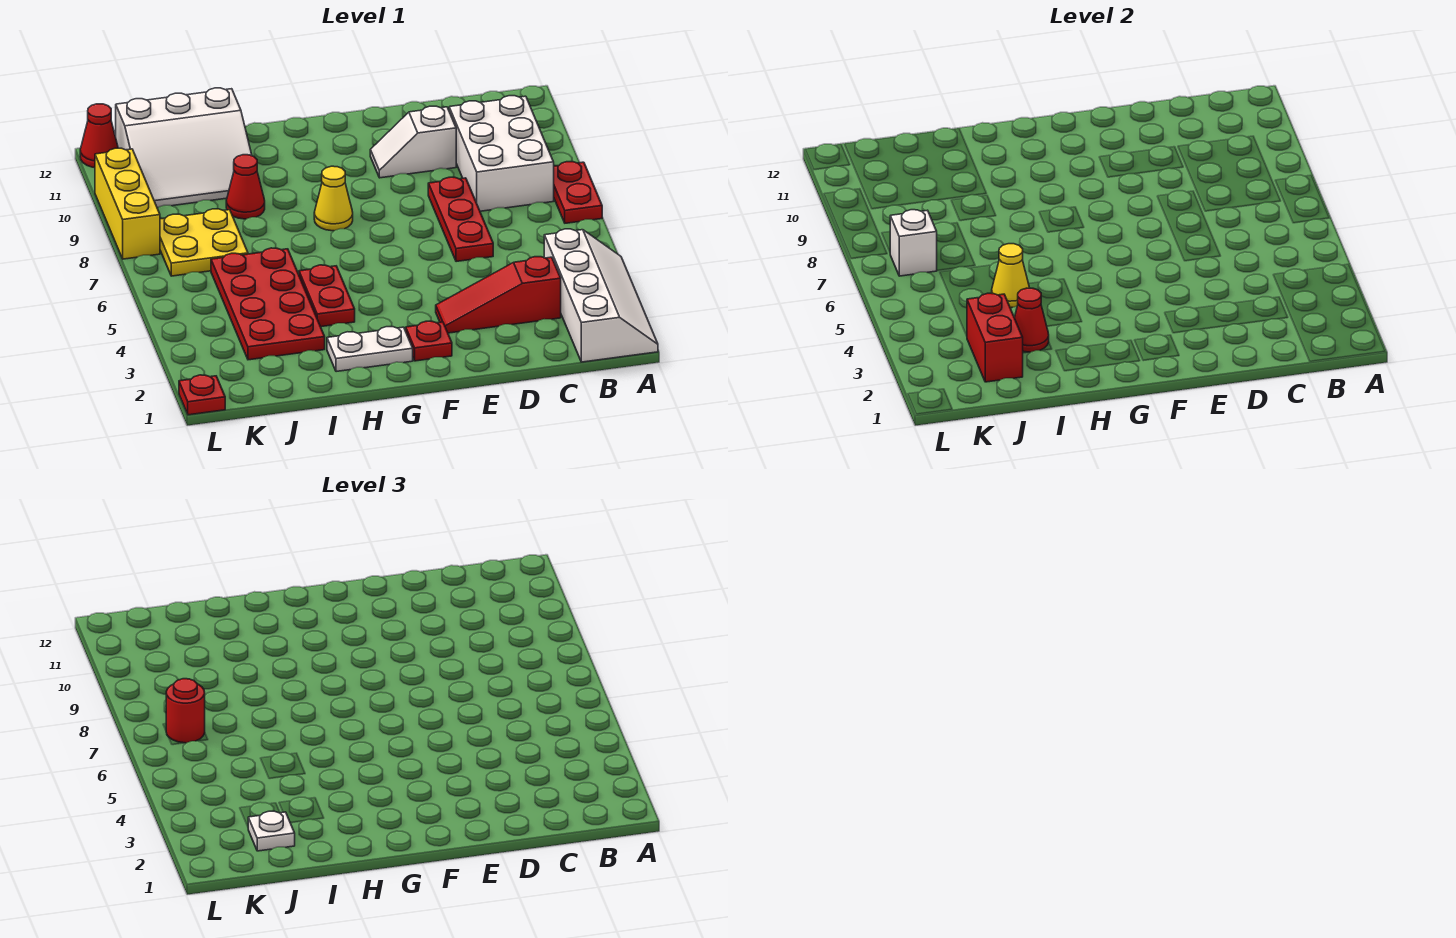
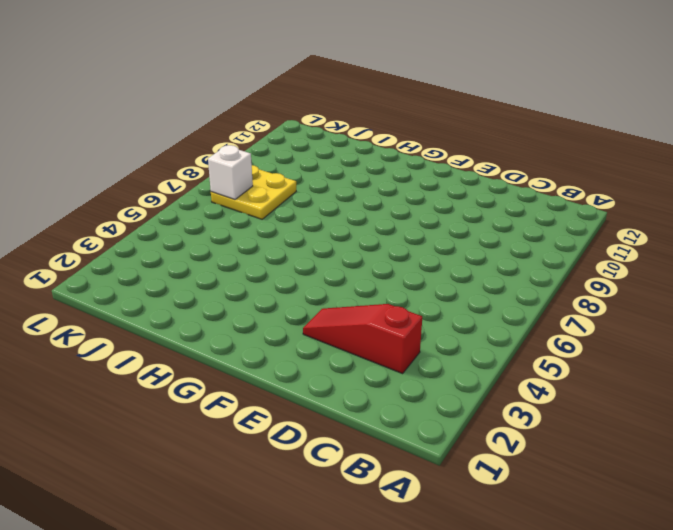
none -> white slope A1:B4 level 1 top B
none -> red plate A7:A8 level 1
none -> white brick B8:C10 level 1

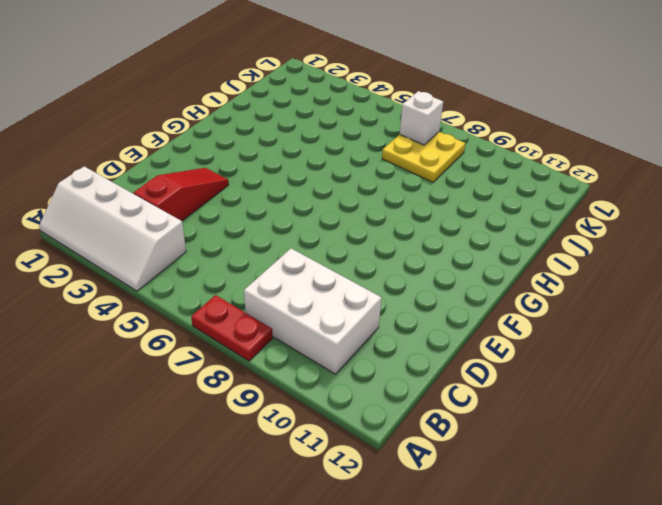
none -> red plate D6:D8 level 1
none -> white slope D10:E10 level 1 top D
none -> red plate F2 level 1

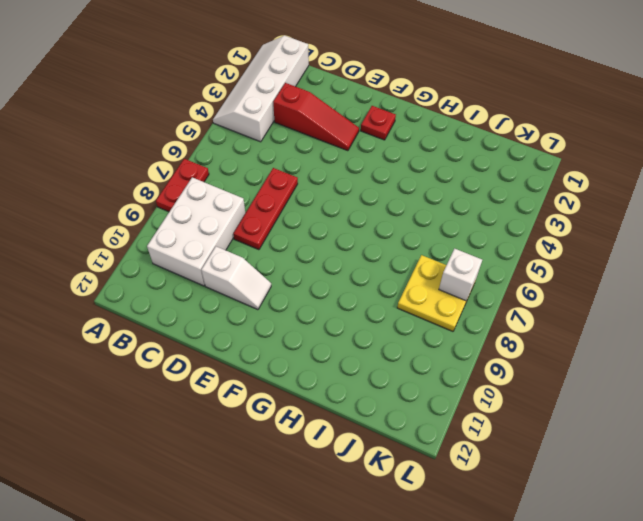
none -> white plate G2:H2 level 1
none -> yellow cone G8 level 1
none -> red plate H4:H5 level 1

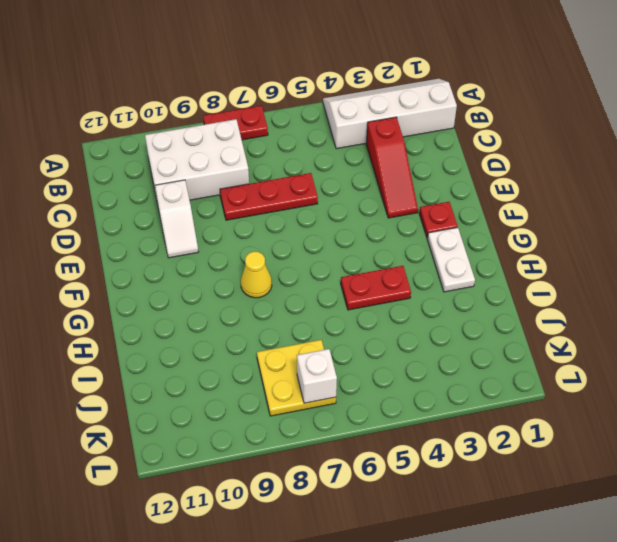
none -> red plate I3:J6 level 1
none -> red cone I9 level 1
none -> white slope I10:K12 level 1 top 12

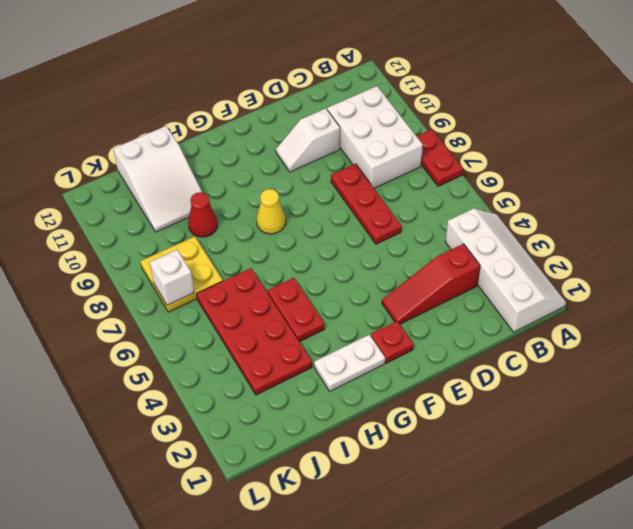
white slope I10:J12 level 1 top 12 -> white slope I10:K12 level 1 top 12
none -> red plate L1 level 1
none -> yellow brick L8:L10 level 1
none -> red cone L12 level 1

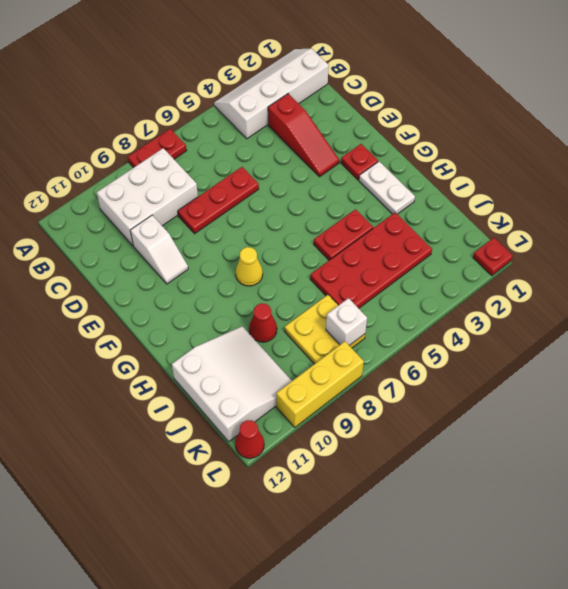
none -> red cone I3 level 2
none -> yellow cone I5 level 2
none -> red brick J2:J3 level 2

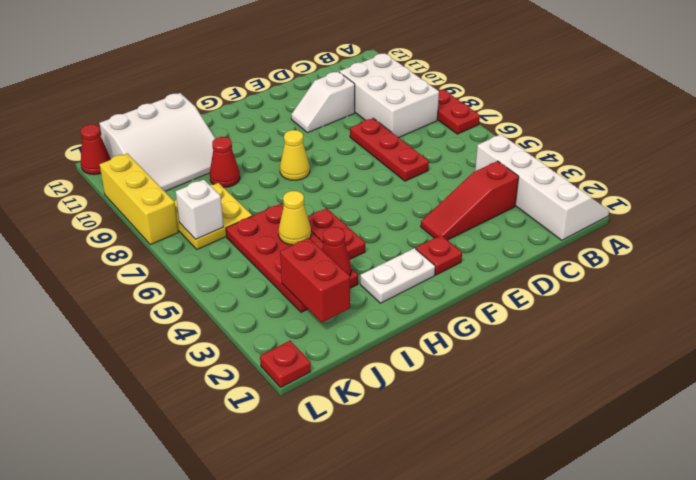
none -> white plate J2 level 3
none -> red round brick K7 level 3

